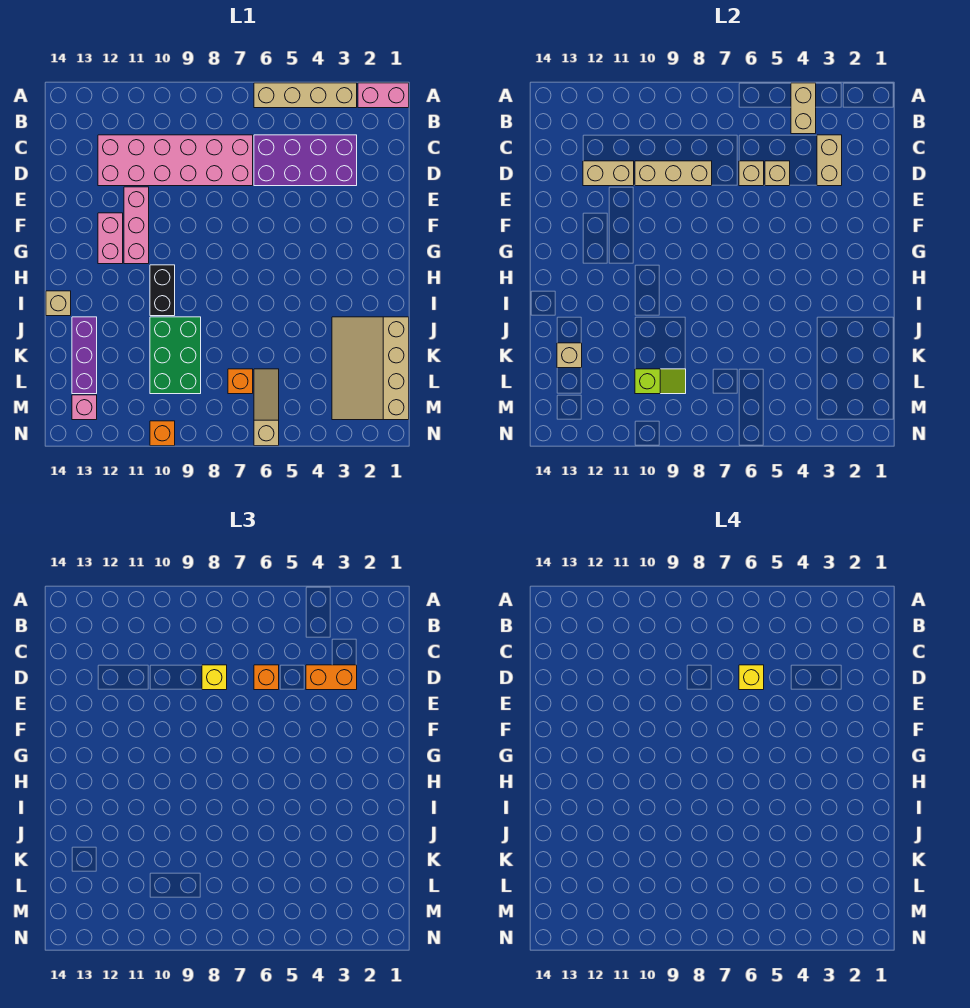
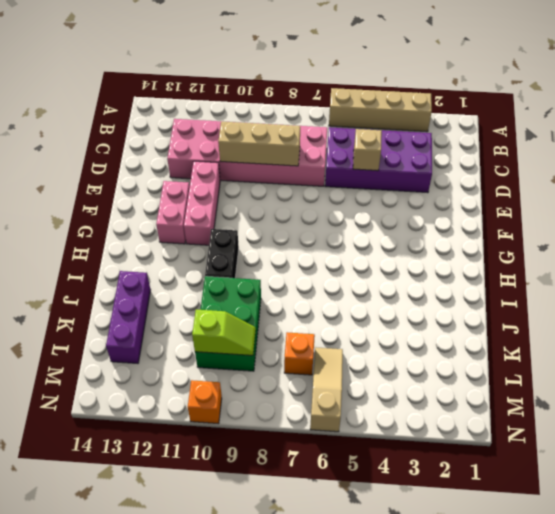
none -> pink brick A1:A2 level 1
none -> tan brick I14 level 1
none -> tan slope J1:M3 level 1 top 1

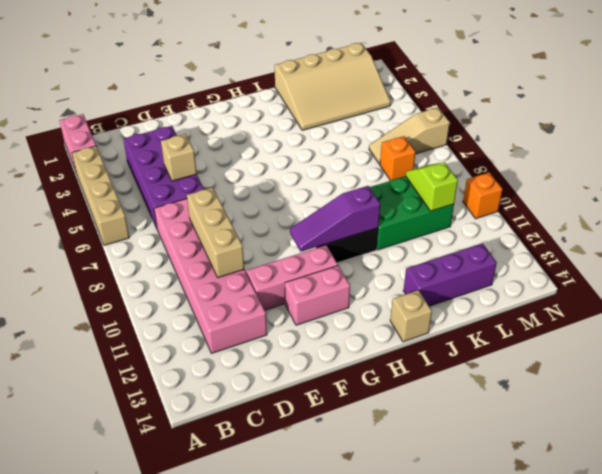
purple slope G10:I10 level 2 top I -> none
none -> pink brick M13 level 1
none -> tan brick A4:B4 level 2
none -> tan brick C3:D3 level 2

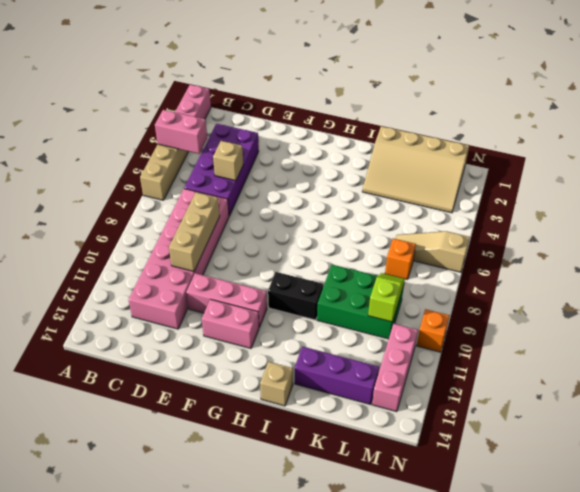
pink brick A4:B4 level 2 -> tan brick A4:B4 level 2
pink brick M11:M13 level 1 -> pink brick M13 level 1
none -> tan brick C3:D3 level 2
none -> tan brick D6 level 2
none -> tan brick D11:D12 level 2

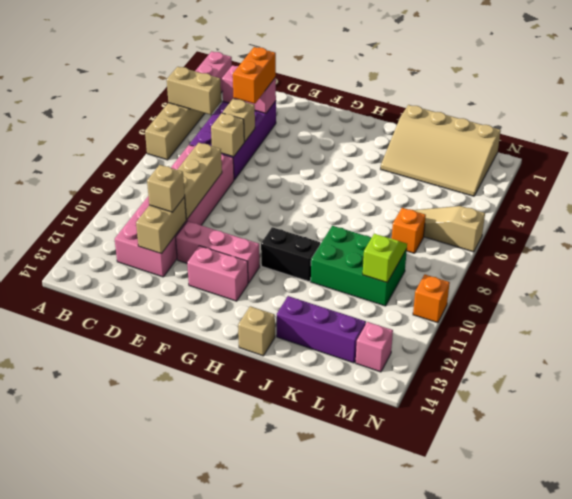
pink brick C3:D3 level 2 -> tan brick C3:D3 level 2
tan brick D11 level 3 -> tan brick K13 level 2
none -> orange brick D6 level 3
none -> yellow brick D8 level 3
none -> yellow brick D6 level 4

